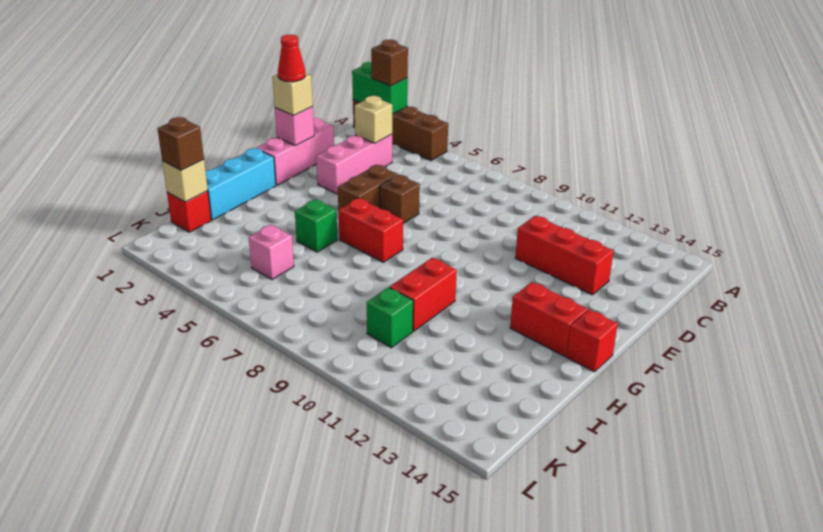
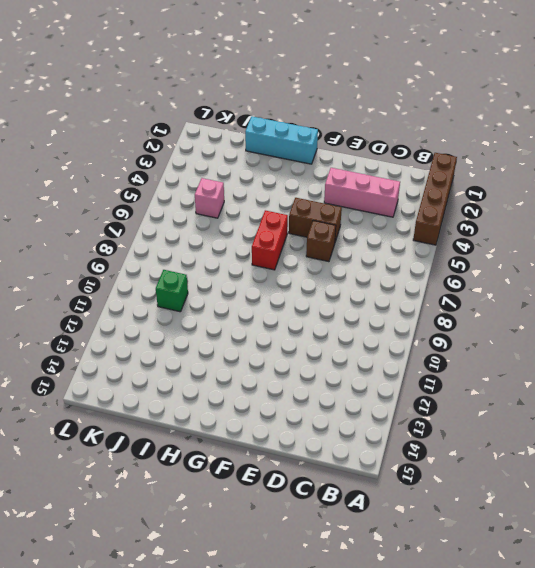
none -> pink brick D1:F1 level 1
none -> red brick D11:D13 level 1
none -> red brick G13:G14 level 1

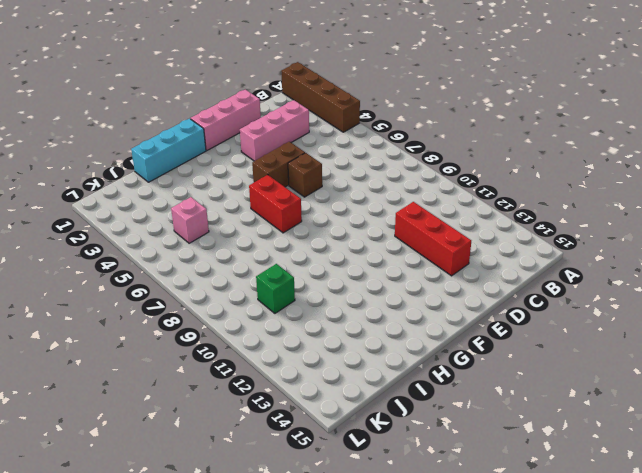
none -> red brick G13:G14 level 1
none -> red brick G15 level 1
none -> green brick H5 level 1

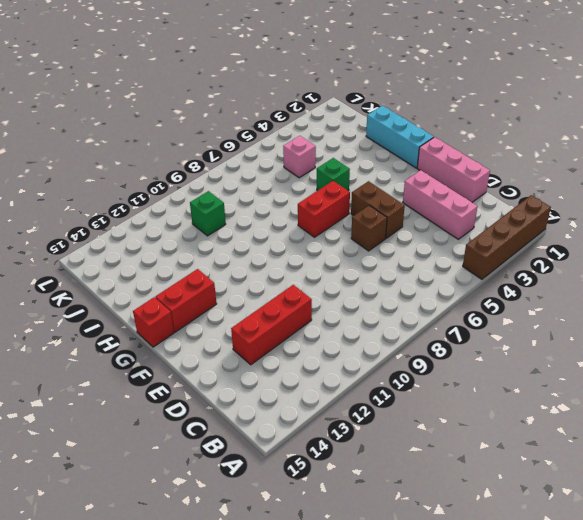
none -> red brick H10:I10 level 1
none -> red brick J1 level 1
none -> green brick A1:A2 level 2

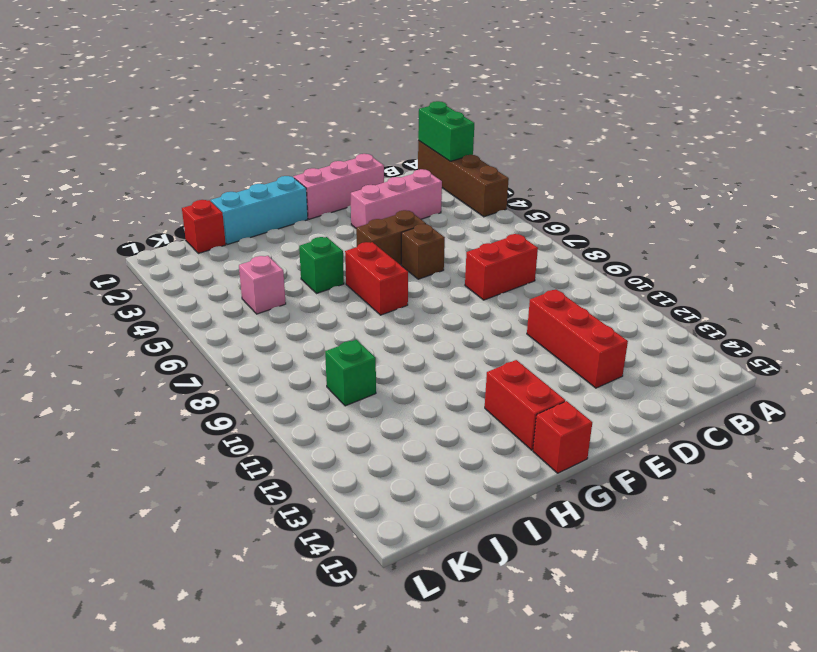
red brick C8:D8 level 1 -> red brick H10:I10 level 1
none -> tan brick C3 level 2
none -> pink brick E1 level 2
none -> tan brick J1 level 2

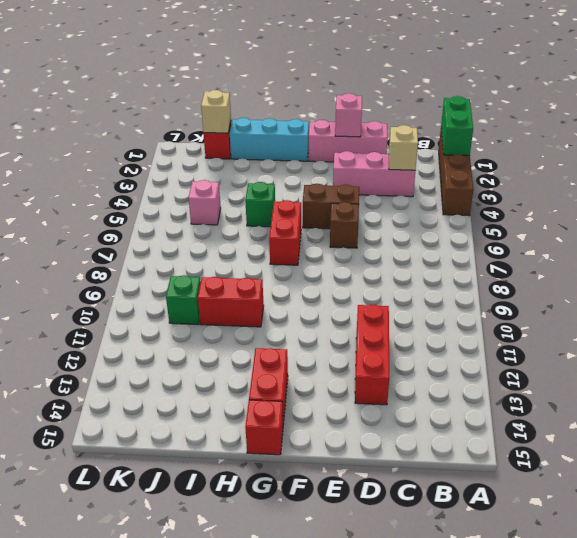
none -> brown brick A2 level 3
none -> tan brick E1 level 3
none -> brown brick J1 level 3

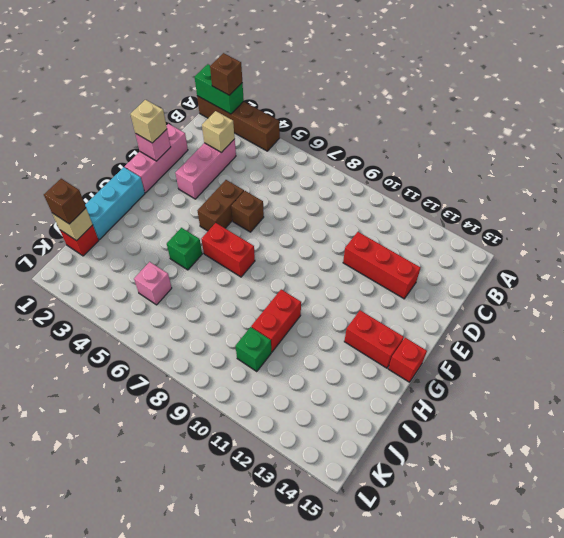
none -> red cone E1 level 4

